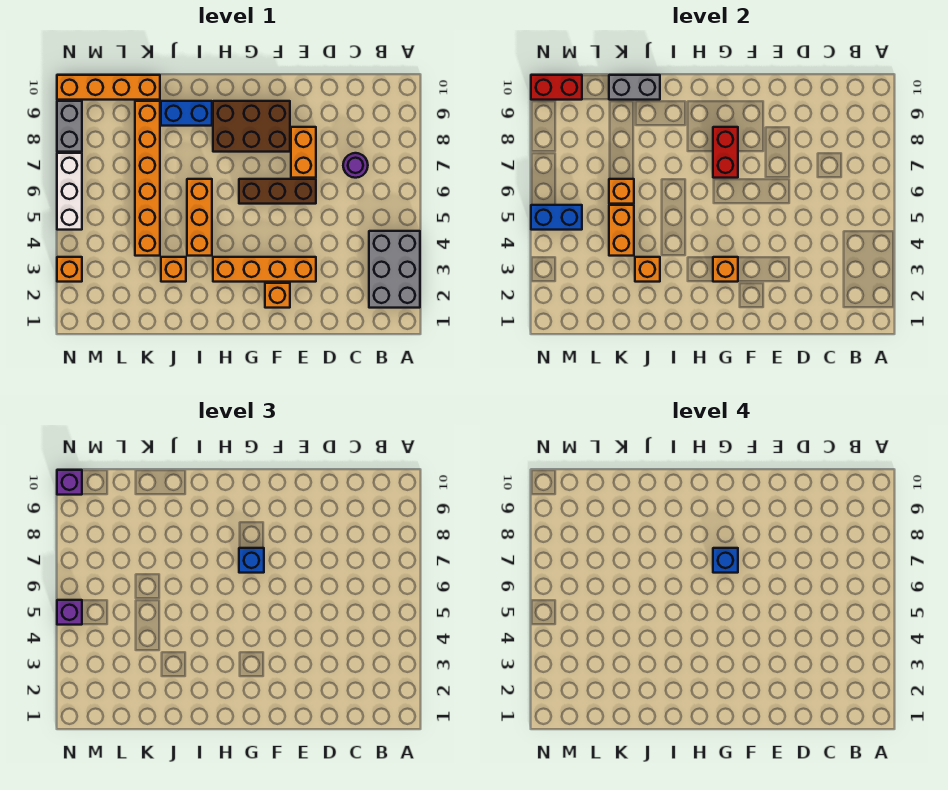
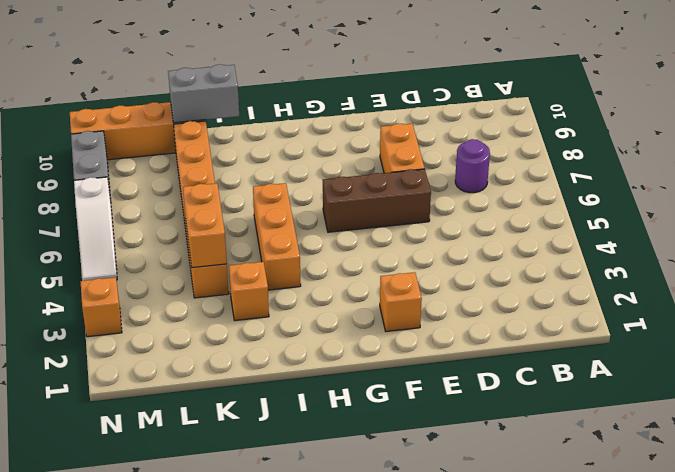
white slope N5:N7 level 1 top 7 -> white brick N5:N7 level 1
none -> grey brick A2:B4 level 1
none -> orange brick E3:H3 level 1
none -> brown brick F8:H9 level 1

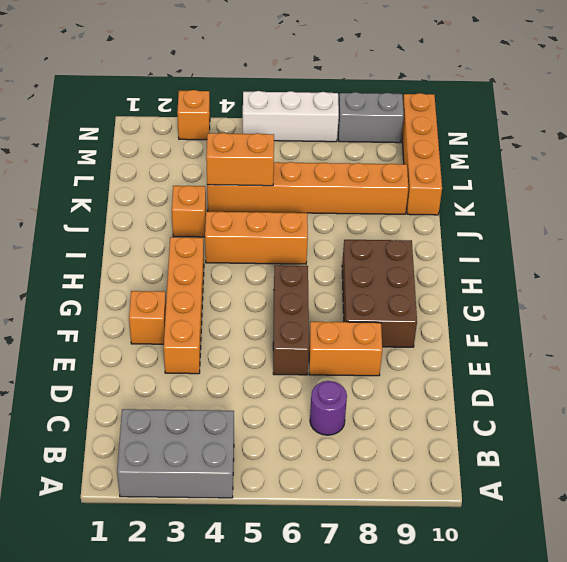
none -> blue brick I9:J9 level 1
none -> orange brick G3 level 2
none -> red brick G7:G8 level 2

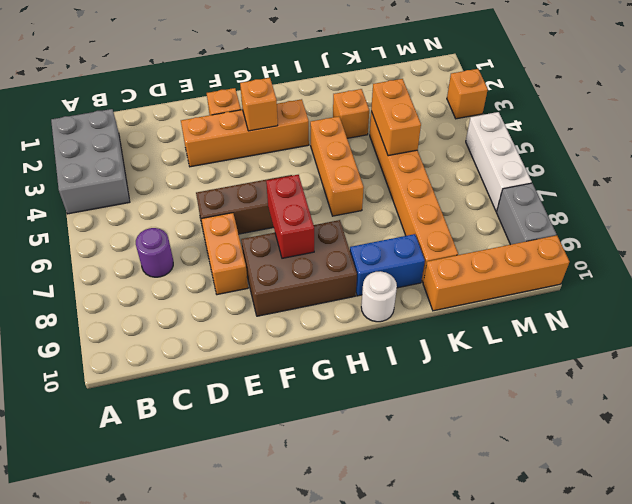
white round brick I10 level 1 -> none
none -> orange brick J3 level 2
none -> grey brick J10:K10 level 2
none -> orange brick K6 level 2

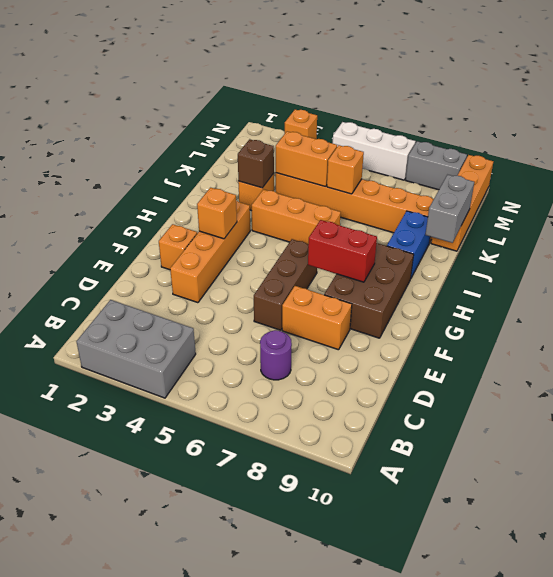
brown brick J3 level 2 -> orange brick J3 level 2
none -> blue brick M5:N5 level 2
none -> red brick M10:N10 level 2
none -> blue brick G7 level 3

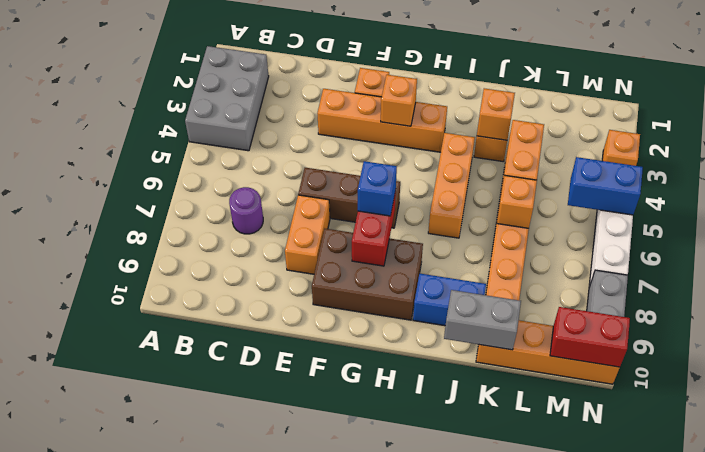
none -> purple brick N5 level 3
none -> purple brick N10 level 3
none -> blue brick G7 level 4

